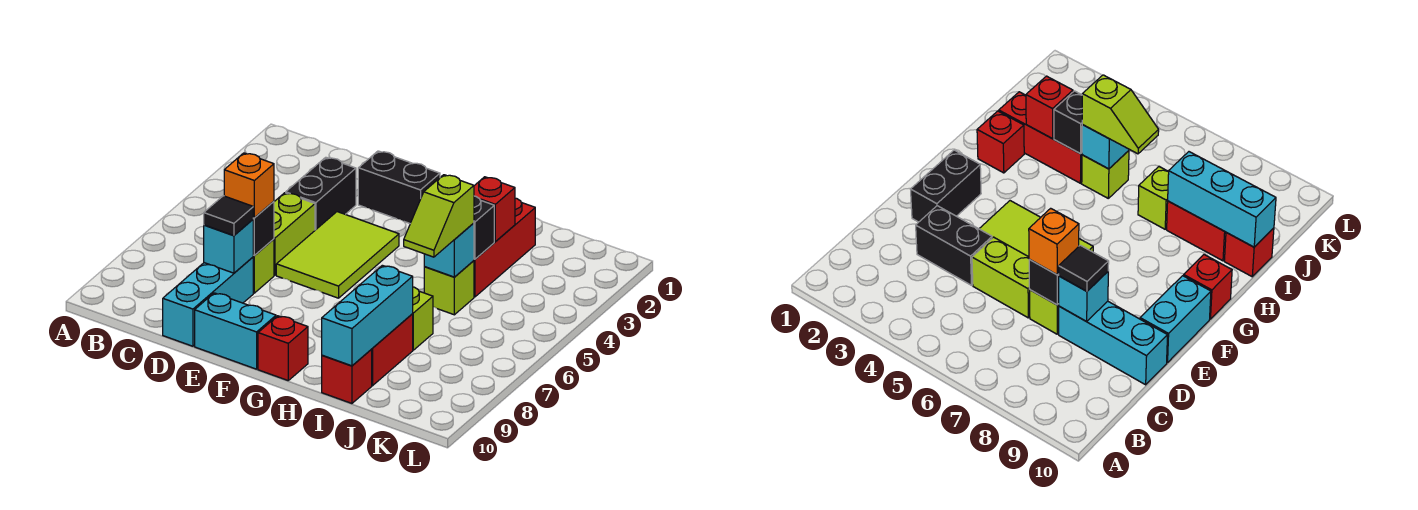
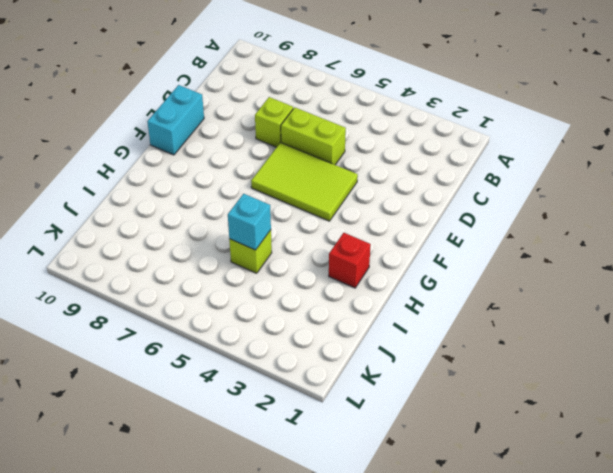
none -> black brick D3:D4 level 1
none -> cyan brick D8:D10 level 1
none -> black brick E2:F2 level 1

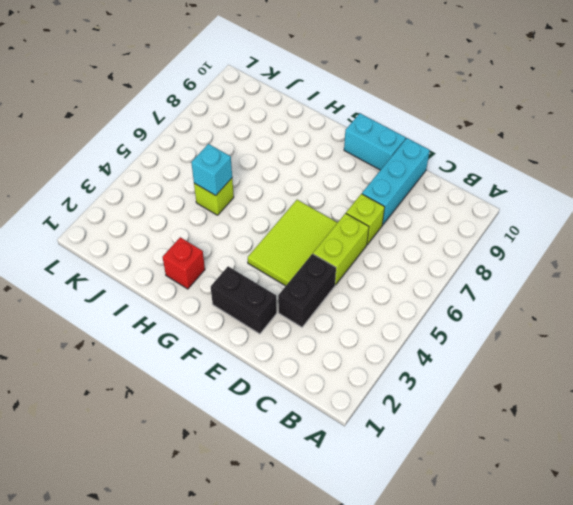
none -> red brick G10 level 1
none -> red brick I2:I4 level 1
none -> lime brick I7 level 1

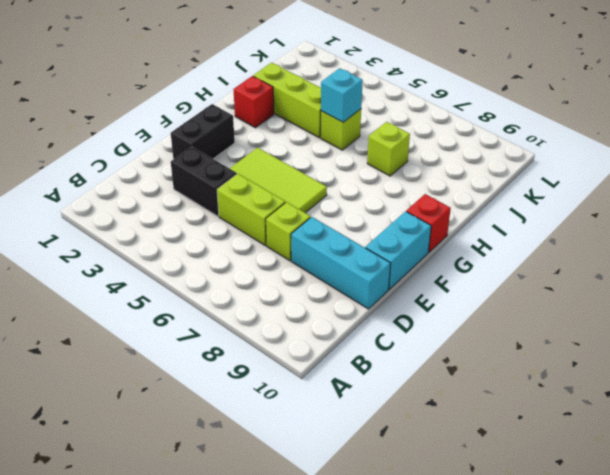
lime brick I2:I4 level 1 -> red brick I2:I4 level 1
none -> red brick I8:I9 level 1
none -> red brick I10 level 1
none -> black brick D7 level 2

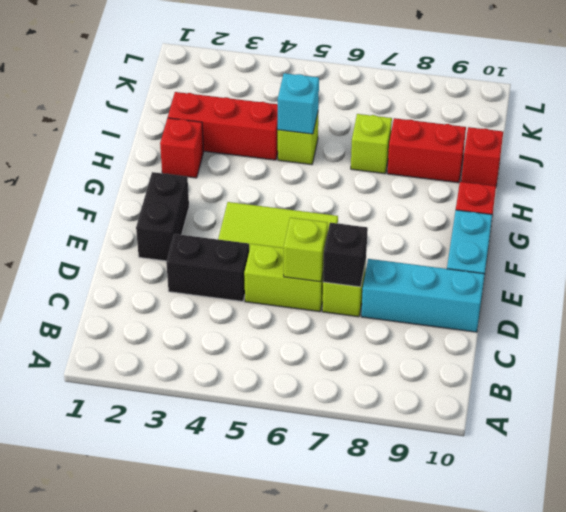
lime brick D6 level 2 -> none
none -> cyan brick D8 level 2
none -> red brick I3 level 2
none -> black brick I4 level 2

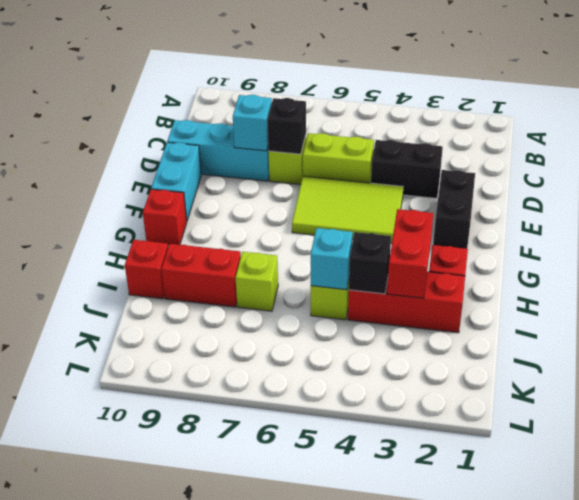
red brick H3:I3 level 2 -> red brick I3 level 2
none -> cyan brick I8:I10 level 2
none -> orange brick D7 level 3
none -> black tile D8 level 3

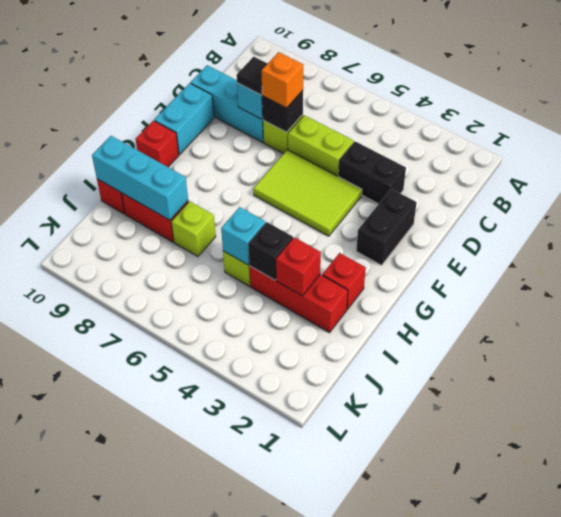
none -> lime slope I5:I6 level 3 top 5

